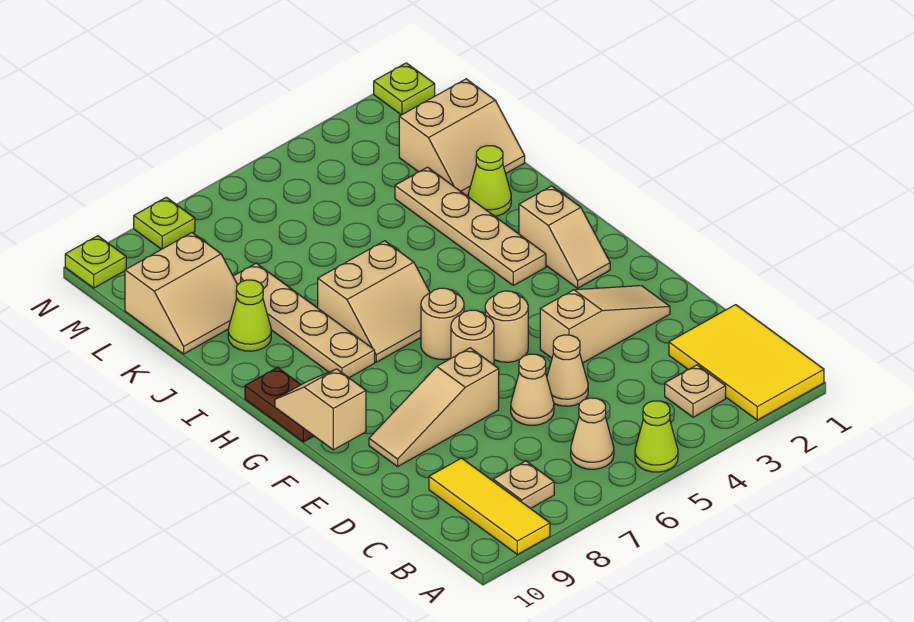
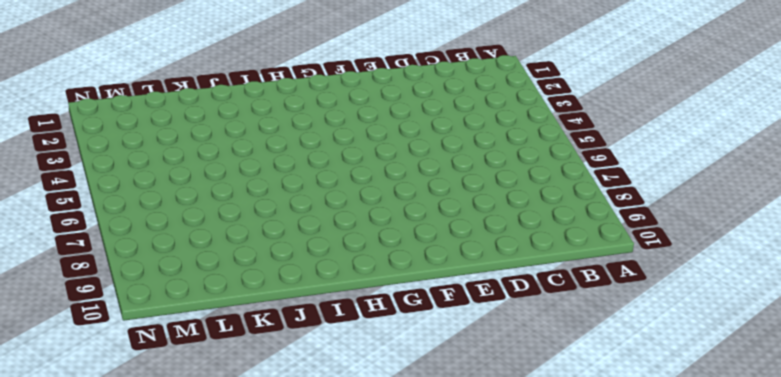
none -> yellow tile A1:C2 level 1
none -> lime cone A5 level 1
none -> yellow tile A9:C9 level 1

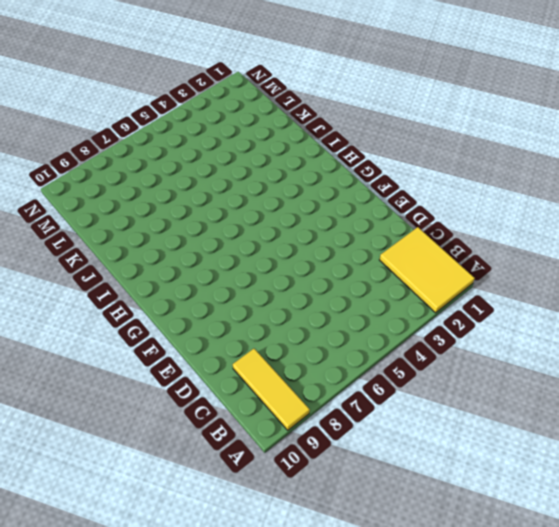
none -> lime cone A5 level 1
none -> tan plate B3 level 1
none -> tan cone B6 level 1

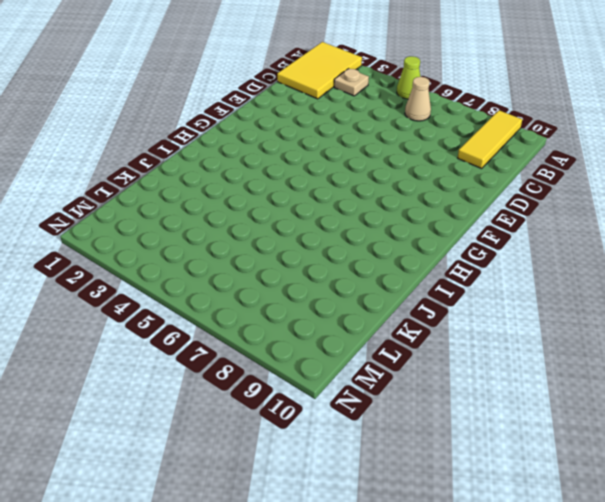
none -> tan plate B8 level 1
none -> tan cone D5 level 1
none -> tan cone D6 level 1

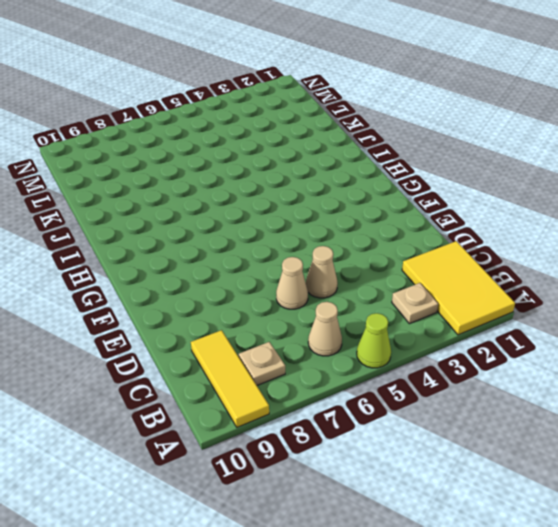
none -> tan slope E2:E4 level 1 top 4
none -> tan slope E7:E9 level 1 top 7
none -> tan round brick F5 level 1

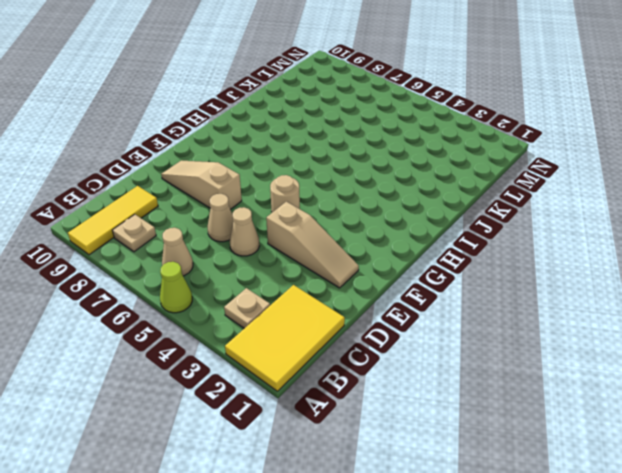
none -> tan round brick F6 level 1
none -> tan slope G2:H2 level 1 top H
none -> tan round brick G6 level 1

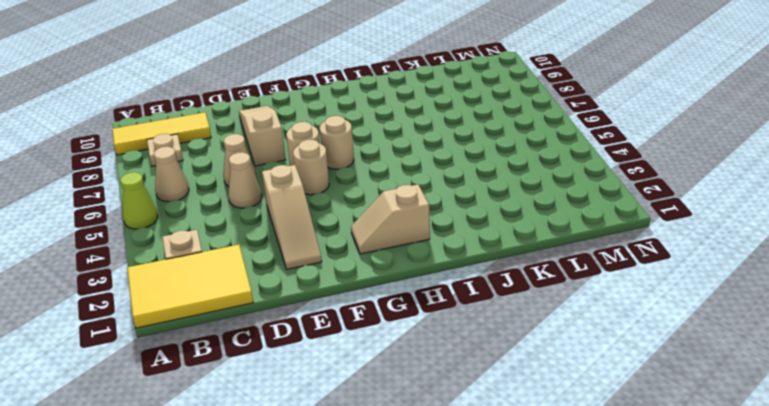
none -> brown plate G10:H10 level 1
none -> tan plate H3:K3 level 1
none -> tan slope H6:I7 level 1 top I

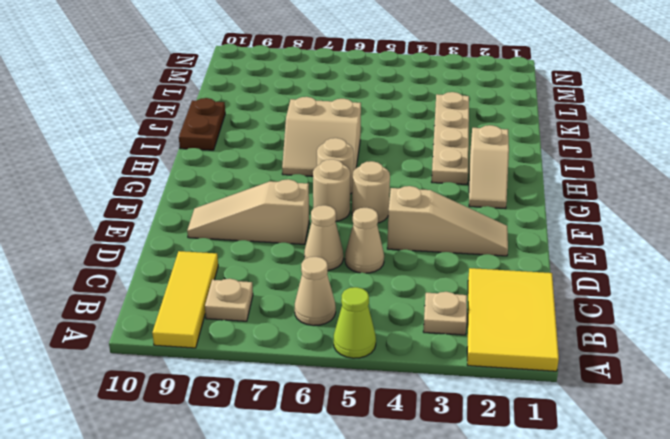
brown plate I10:J10 level 1 -> brown plate G10:H10 level 1
none -> tan plate H8:K8 level 1
none -> lime cone J2 level 1
none -> lime cone J9 level 1

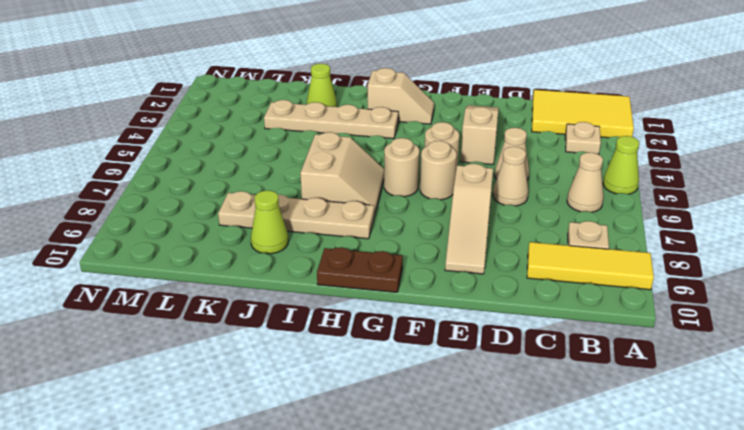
none -> tan slope K1:L2 level 1 top L
none -> tan slope K9:L10 level 1 top L
none -> lime plate N1 level 1

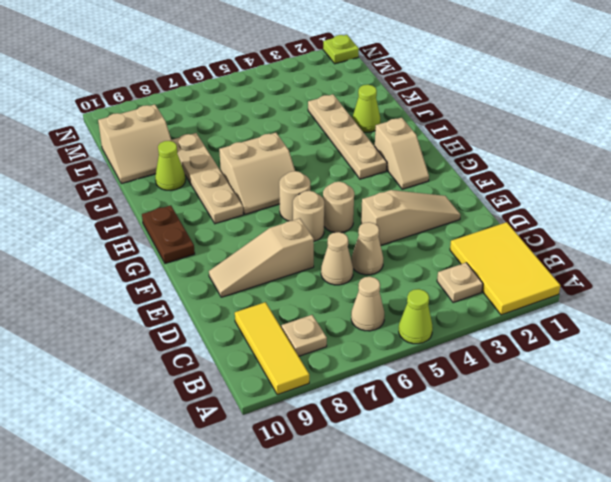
none -> tan slope K1:L2 level 1 top L
none -> lime plate N8 level 1
none -> lime plate N10 level 1

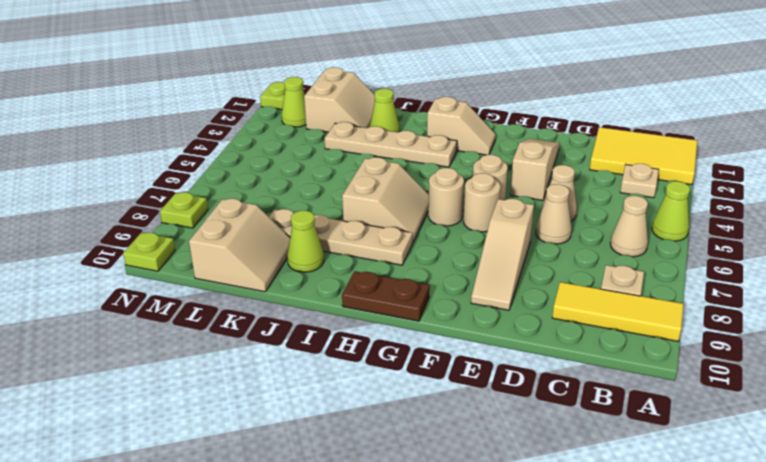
lime cone M2 level 1 -> none
none -> tan slope F10:G10 level 2 top F

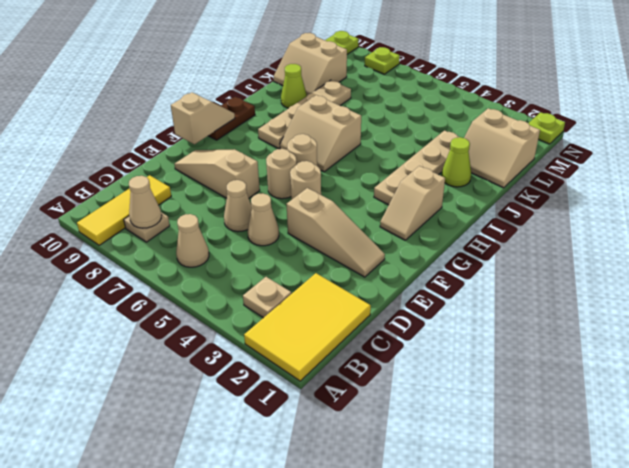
tan cone B8 level 2 -> none
none -> lime cone A5 level 1

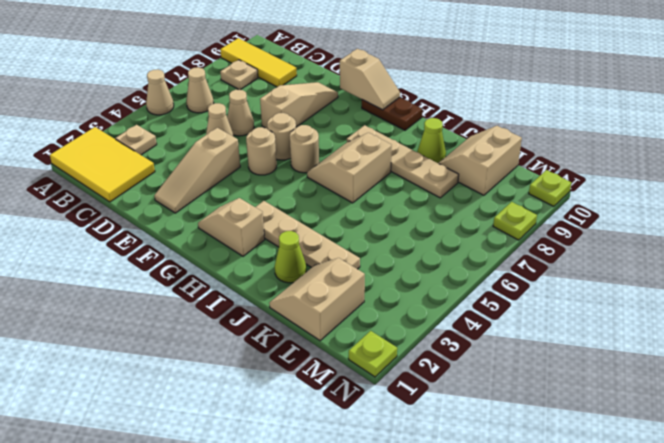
tan cone A5 level 1 -> lime cone A5 level 1

